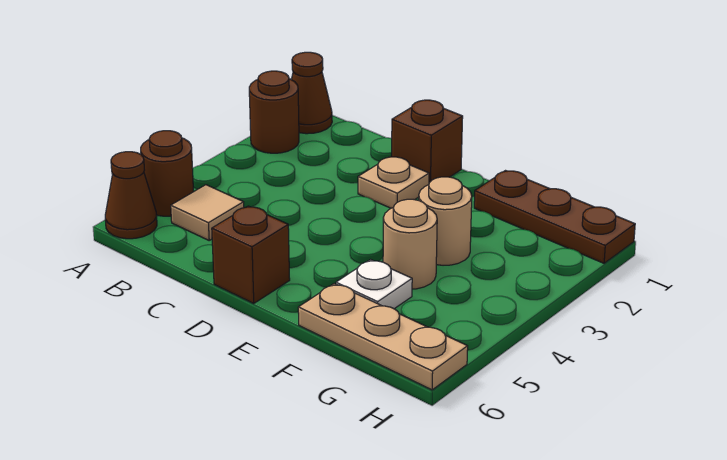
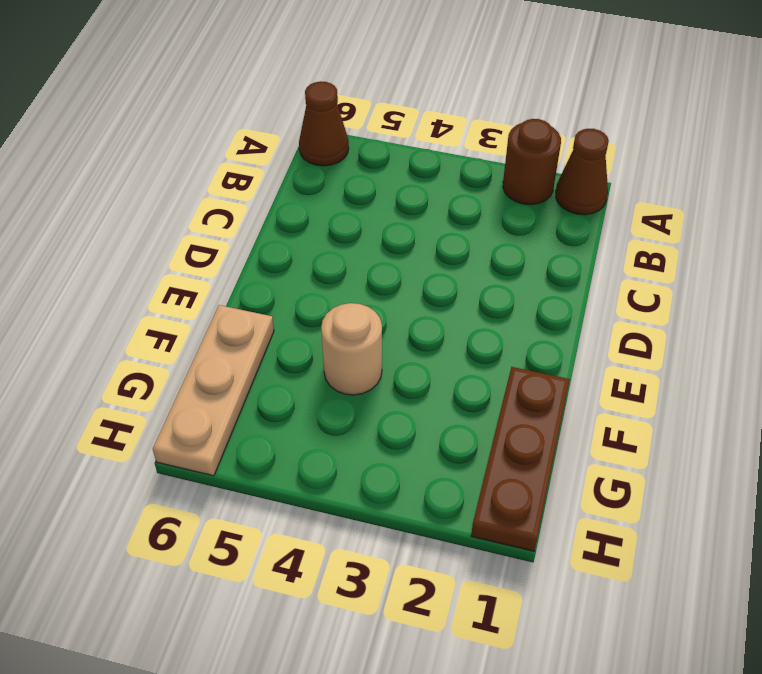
none -> brown round brick A5 level 1
none -> tan tile B5 level 1
none -> brown brick D1 level 1

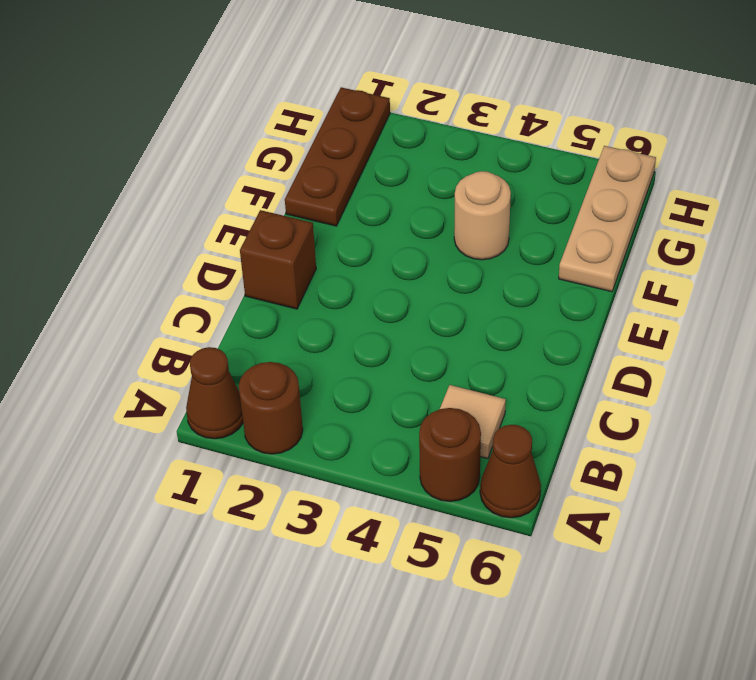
none -> tan plate D2 level 1
none -> brown brick D6 level 1
none -> tan round brick F3 level 1

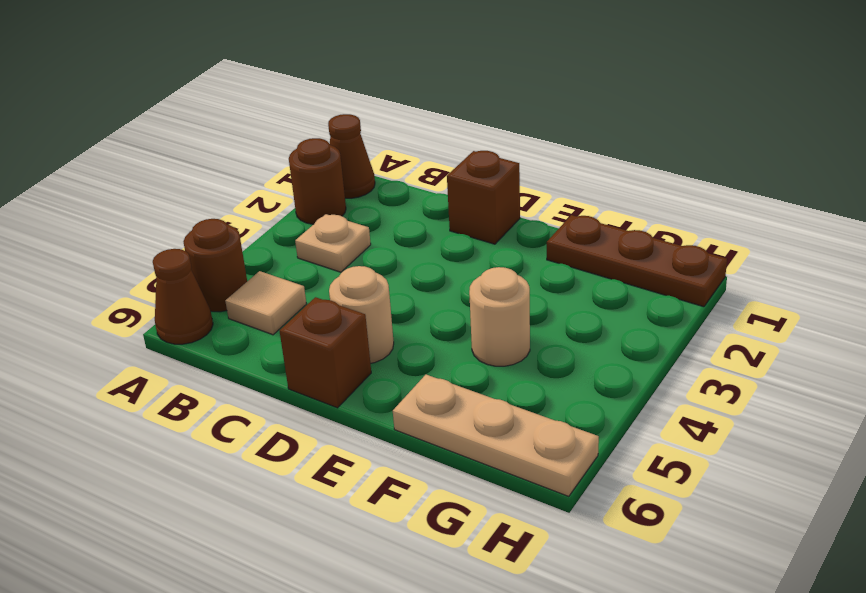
tan plate B3 level 1 -> tan plate D2 level 1
tan round brick D5 level 1 -> tan round brick F3 level 1
none -> white plate F5 level 1

